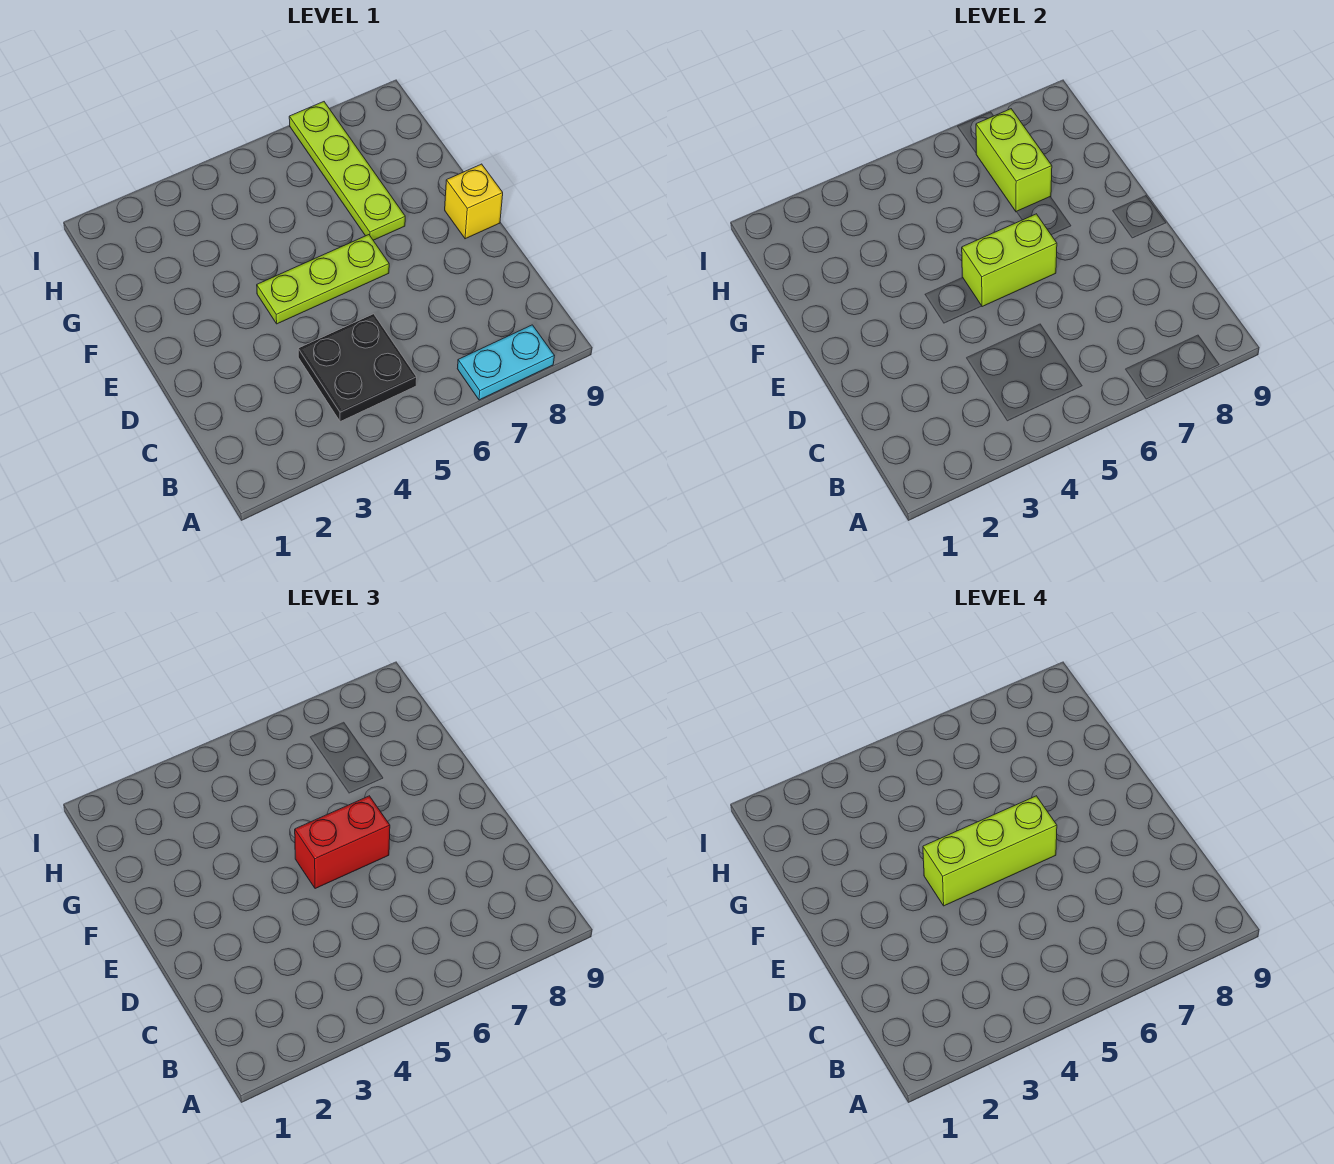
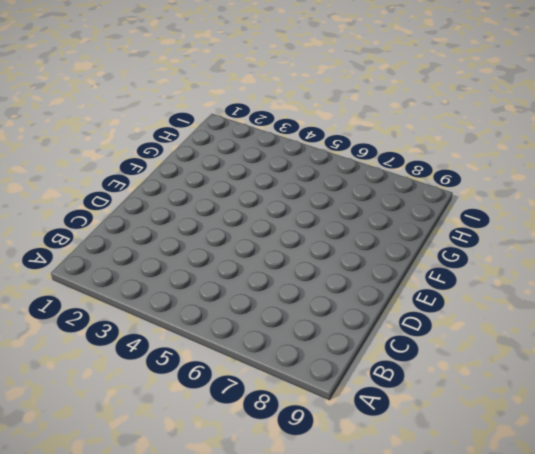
none -> cyan plate A7:A8 level 1
none -> black plate B4:C5 level 1

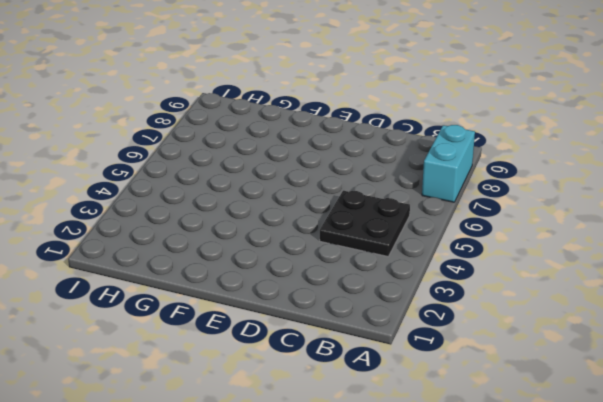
cyan brick A7:A8 level 1 -> cyan plate A7:A8 level 1
none -> lime plate E4:E6 level 1
none -> yellow brick E9 level 1

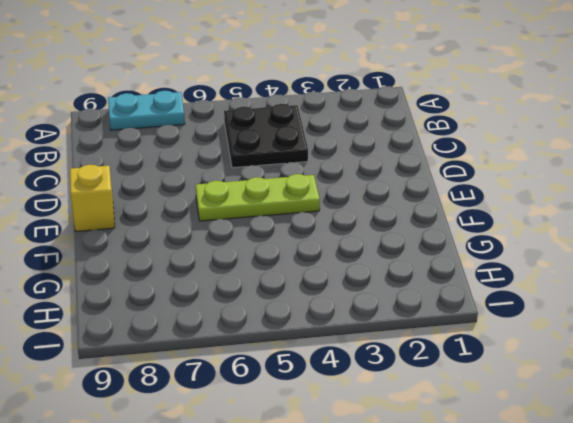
none -> lime plate F7:I7 level 1
none -> lime brick E5:E6 level 2

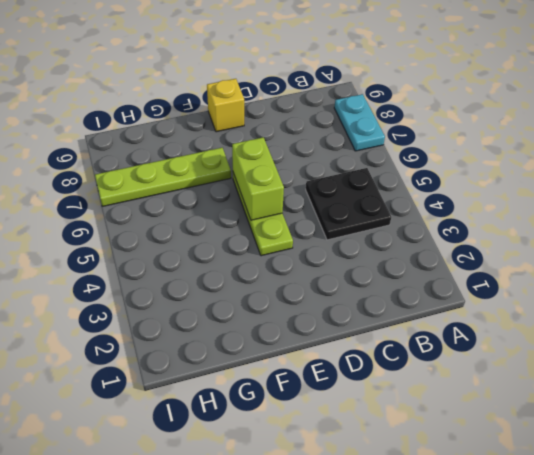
none -> lime brick G7:H7 level 2
none -> red brick E5:E6 level 3

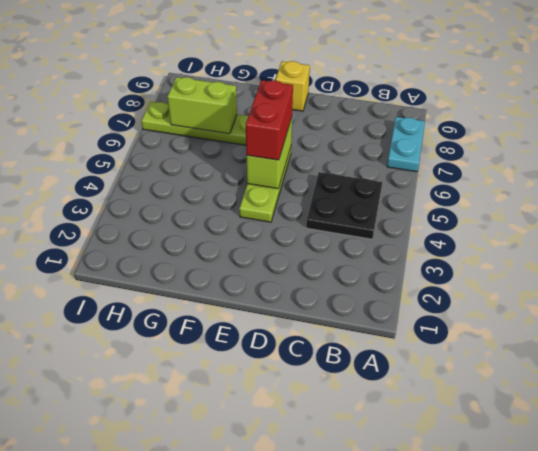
none -> lime brick E4:E6 level 4

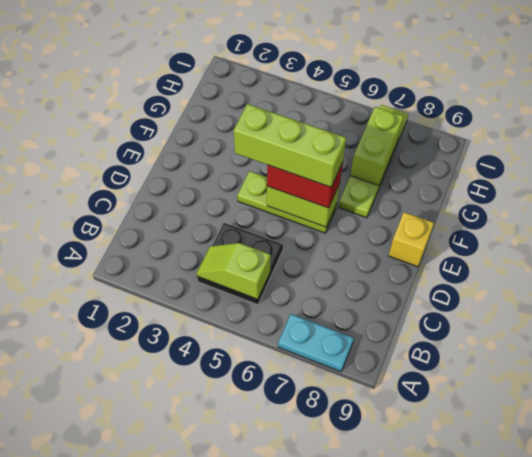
lime slope B4:B5 level 2 top 5 -> none

